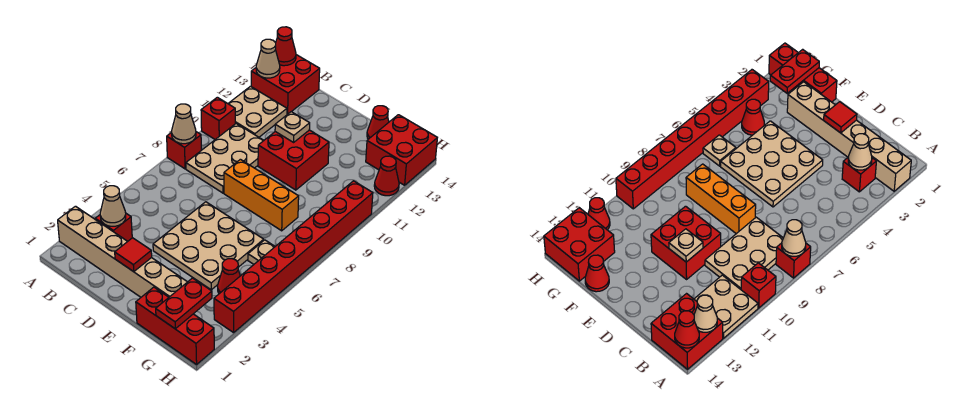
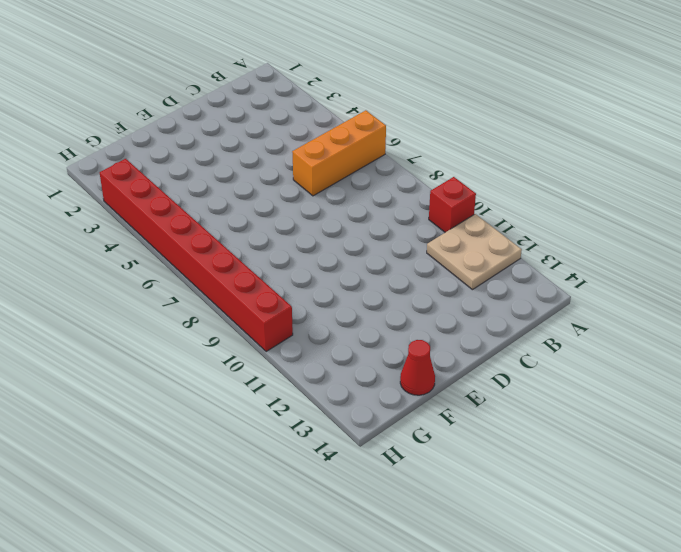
orange brick A6:C6 level 1 -> orange brick D8:F8 level 1
none -> tan brick A2:F2 level 1
none -> red brick A8 level 1
none -> red brick A13:B14 level 1

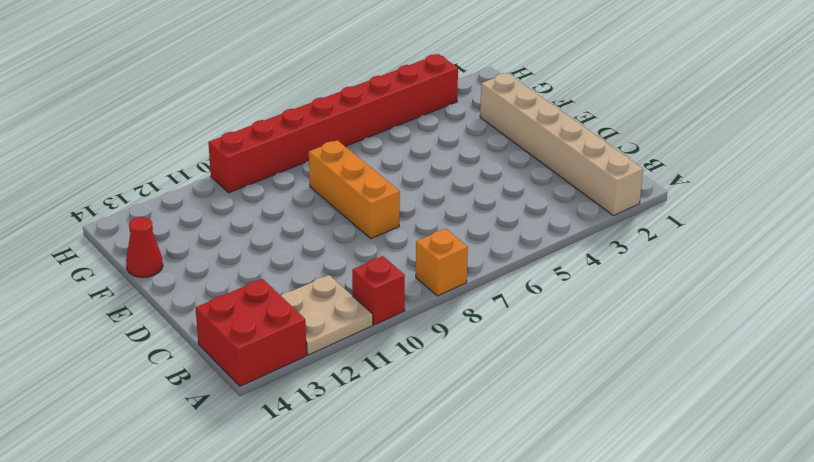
orange brick A8 level 1 -> red brick A8 level 1
none -> red brick B3 level 1
none -> tan plate B8:C10 level 1
none -> tan plate D4:F6 level 1

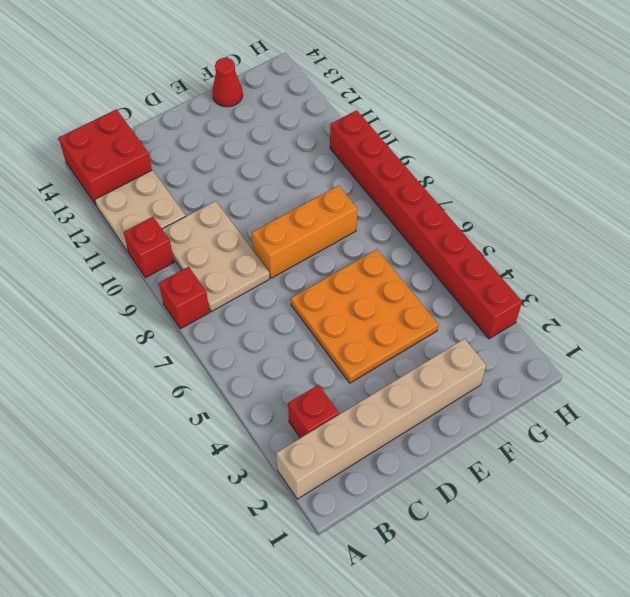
orange plate D4:F6 level 1 -> tan plate D4:F6 level 1
none -> red brick D10:E11 level 1
none -> red brick F1:H1 level 1
none -> red cone G4 level 1

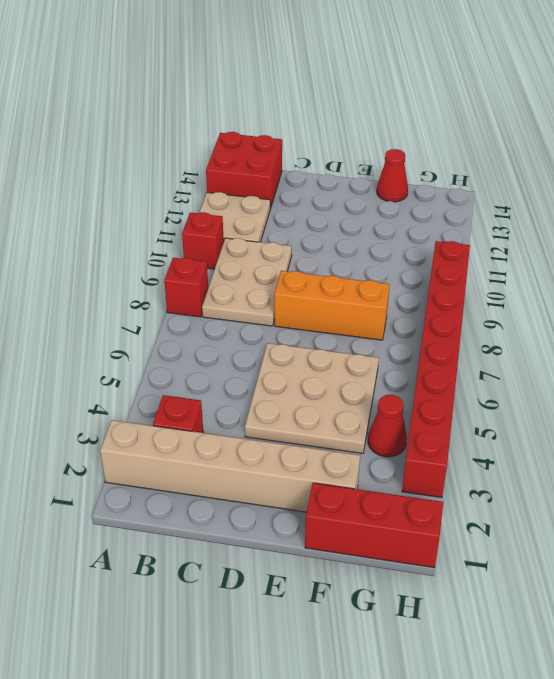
none -> red brick D10:E11 level 1
none -> tan plate G6 level 1
none -> red brick G13:H14 level 1

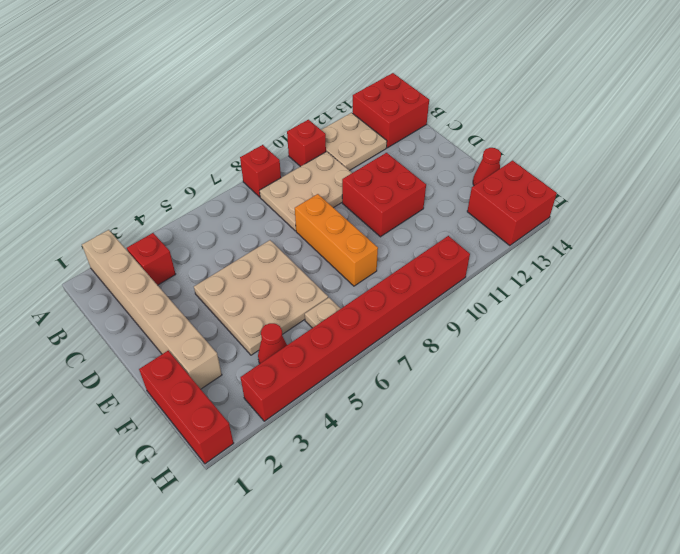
none -> red cone H12 level 1
none -> tan cone A8 level 2
none -> tan cone A13 level 2

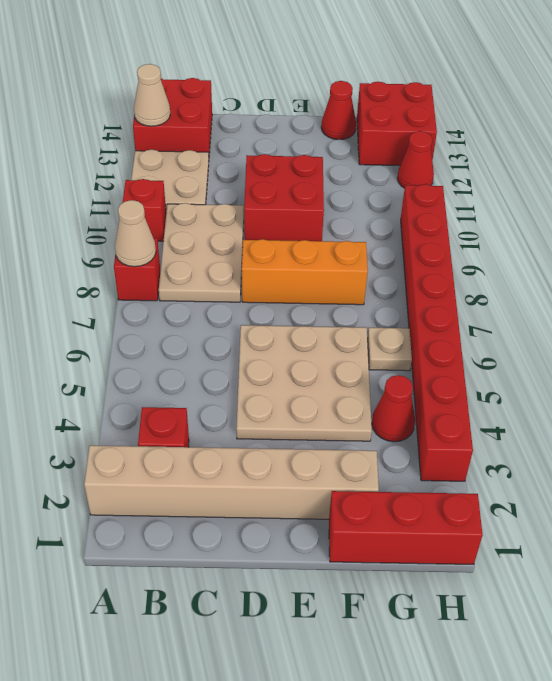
none -> red cone A14 level 2
none -> tan cone B3 level 2
none -> red tile D2 level 2

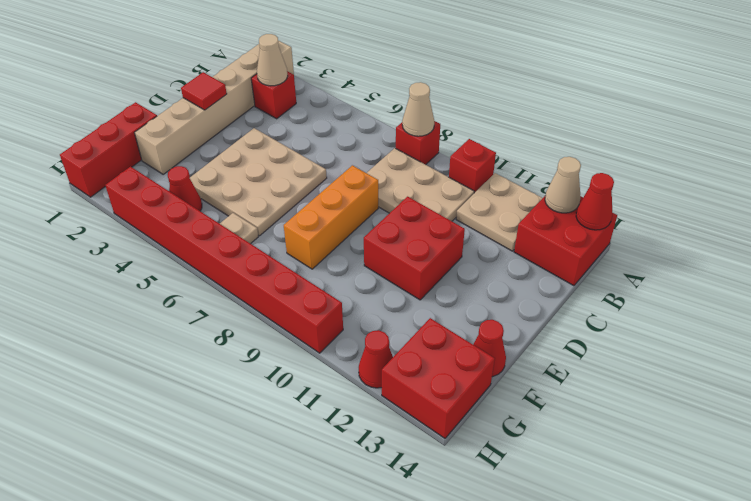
none -> tan plate D11 level 2
none -> red plate G1:G2 level 2

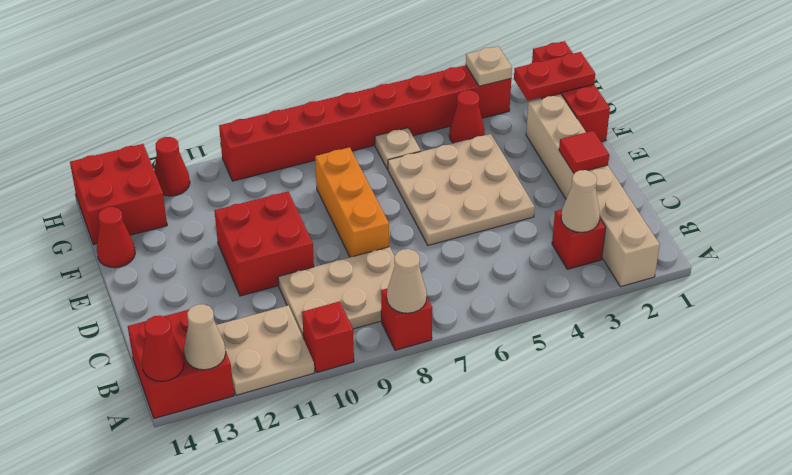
tan plate H3 level 2 -> tan plate D11 level 2

